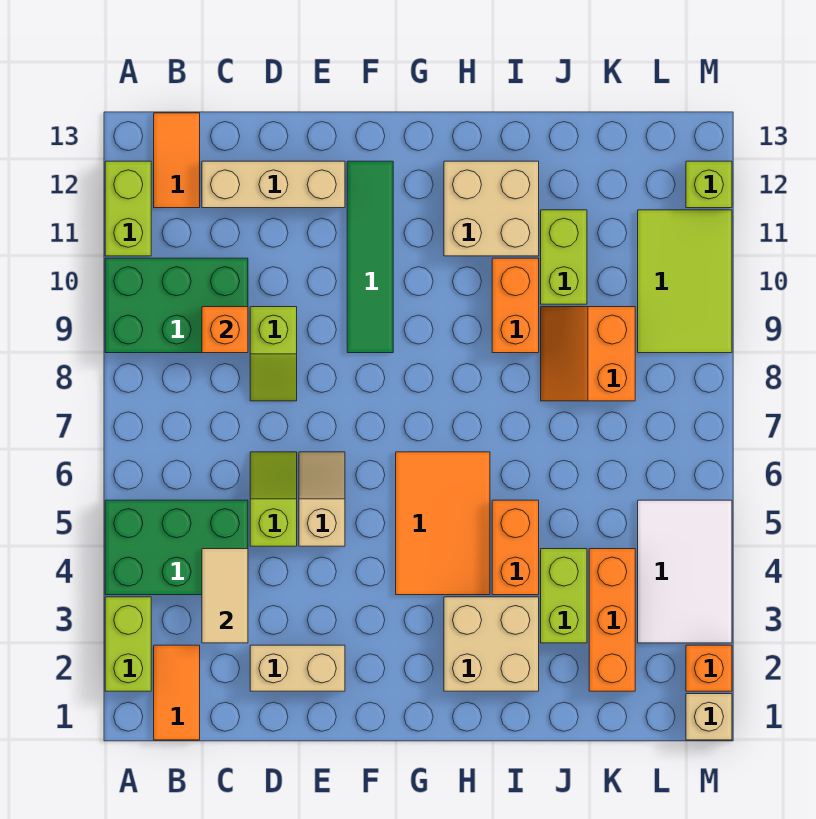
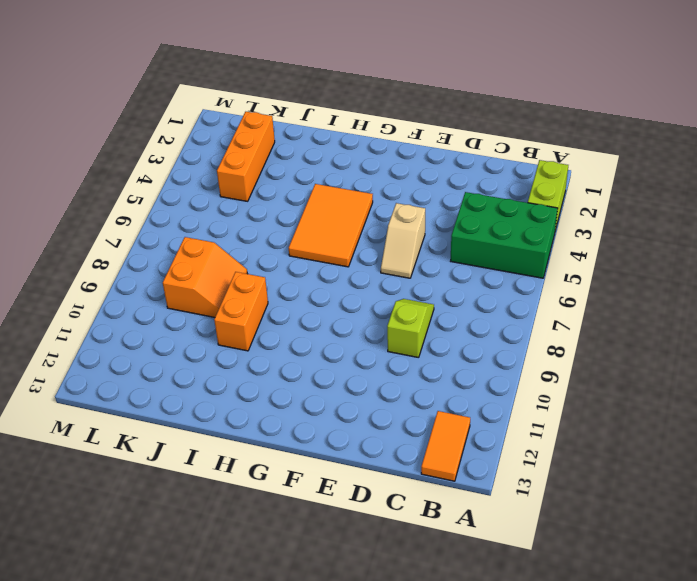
none -> green brick A9:C10 level 1
none -> lime brick A11:A12 level 1
none -> orange tile B1:B2 level 1

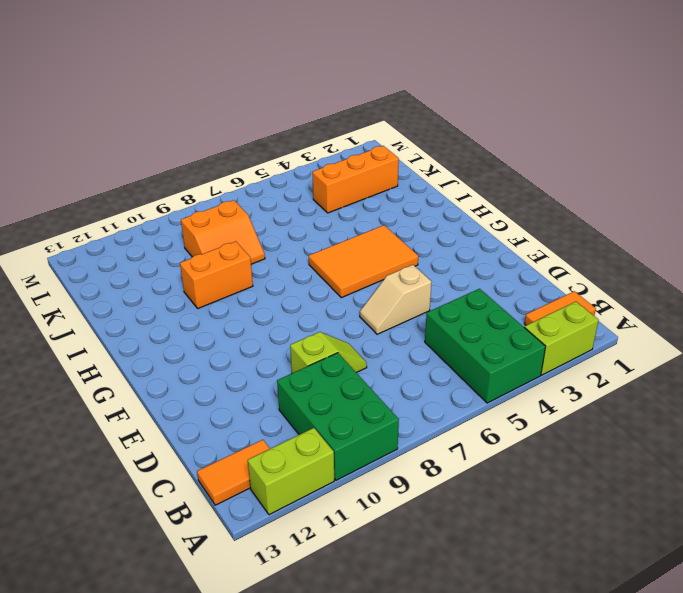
none -> tan brick C12:E12 level 1
none -> tan brick D2:E2 level 1
none -> lime slope D5:D6 level 1 top 5

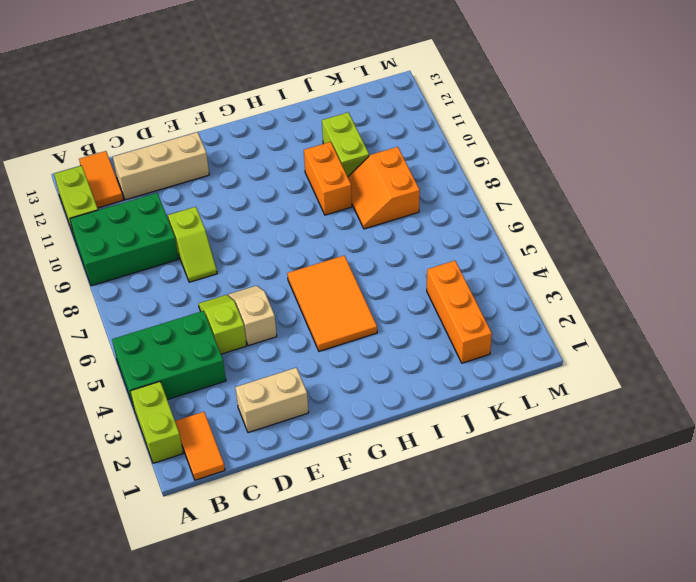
none -> green tile F9:F12 level 1
none -> tan brick H2:I3 level 1
none -> tan brick H11:I12 level 1

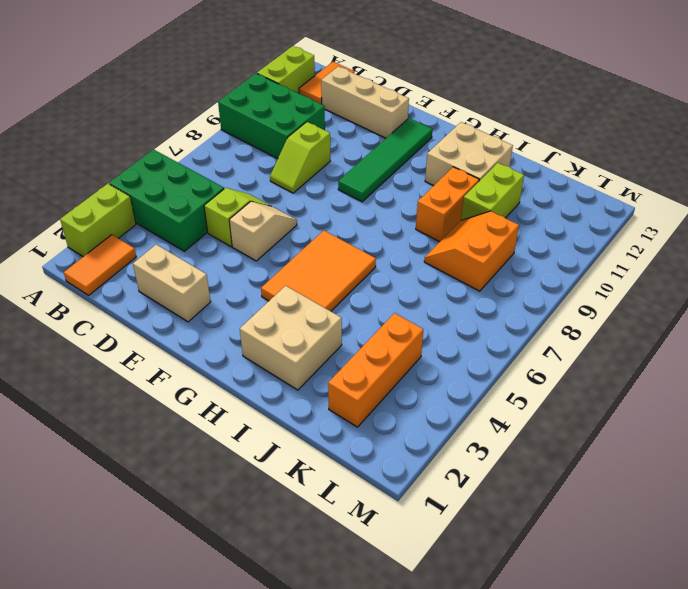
none -> orange brick I4:I5 level 1
none -> lime brick J3:J4 level 1
none -> white tile L3:M5 level 1

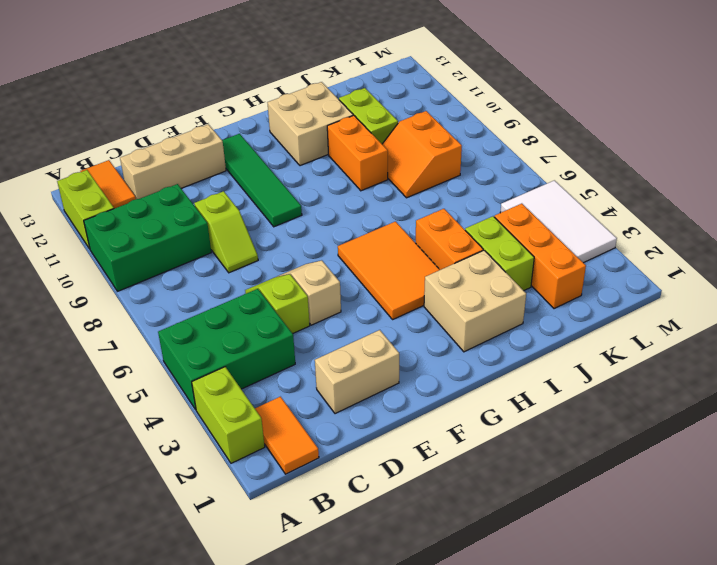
none -> lime tile L9:M11 level 1
none -> tan brick M1 level 1
none -> orange brick M2 level 1

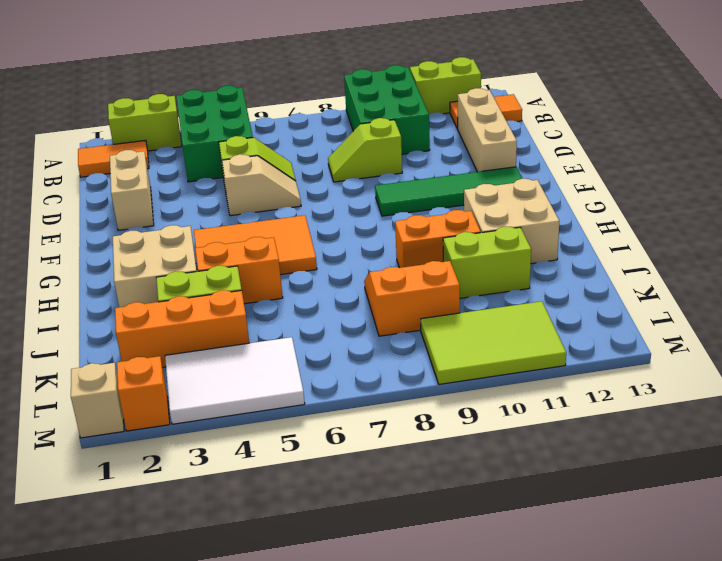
none -> lime brick M12 level 1
none -> tan tile C3:C4 level 2
none -> orange brick C9 level 2

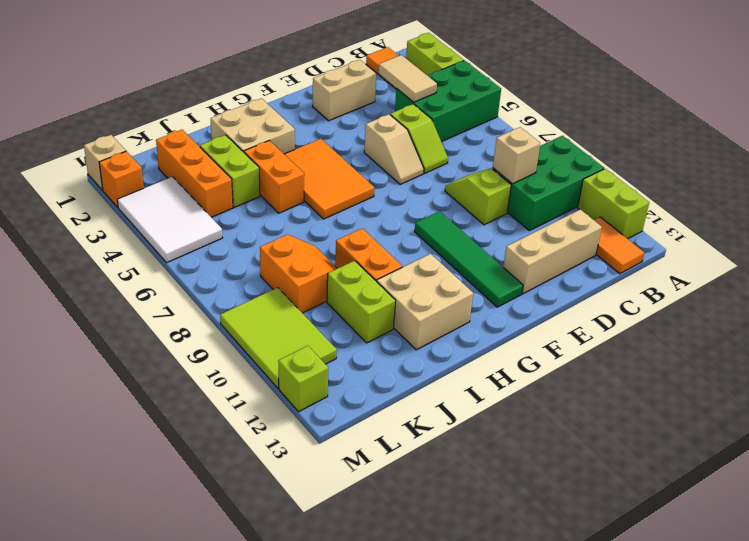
tan brick C9 level 2 -> orange brick C9 level 2

